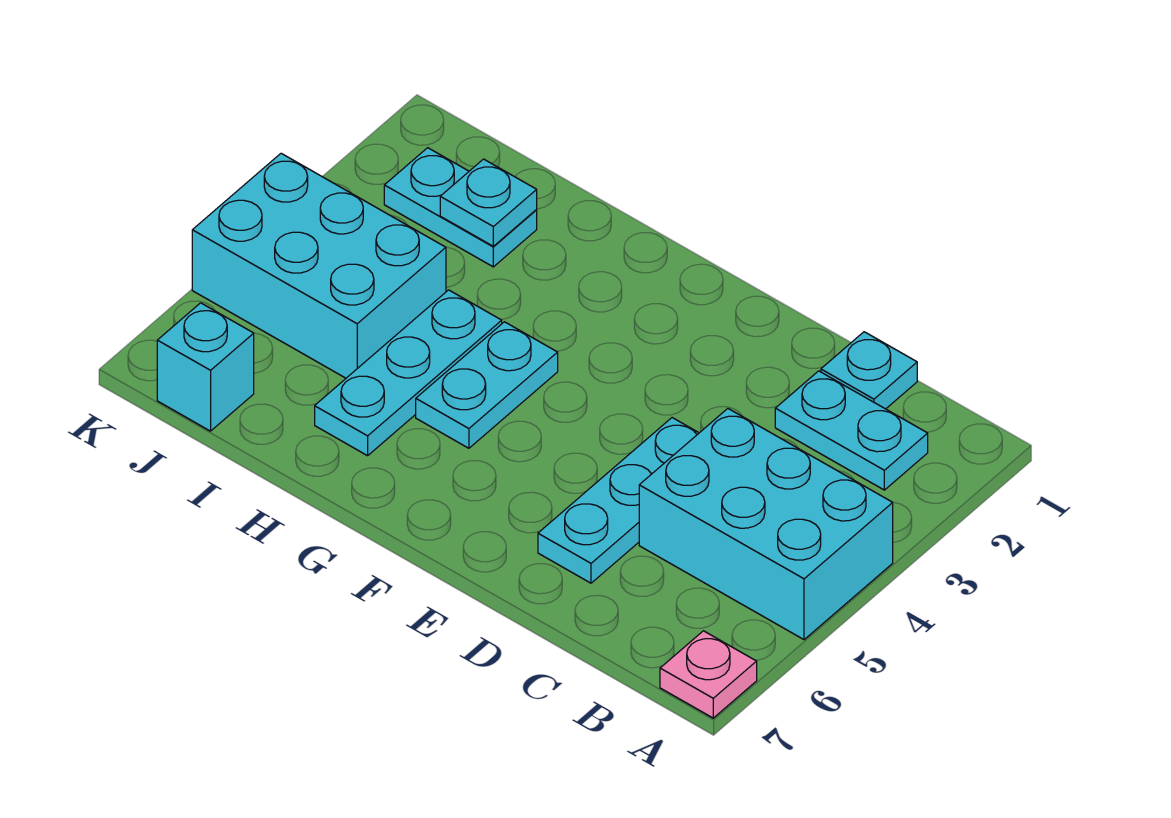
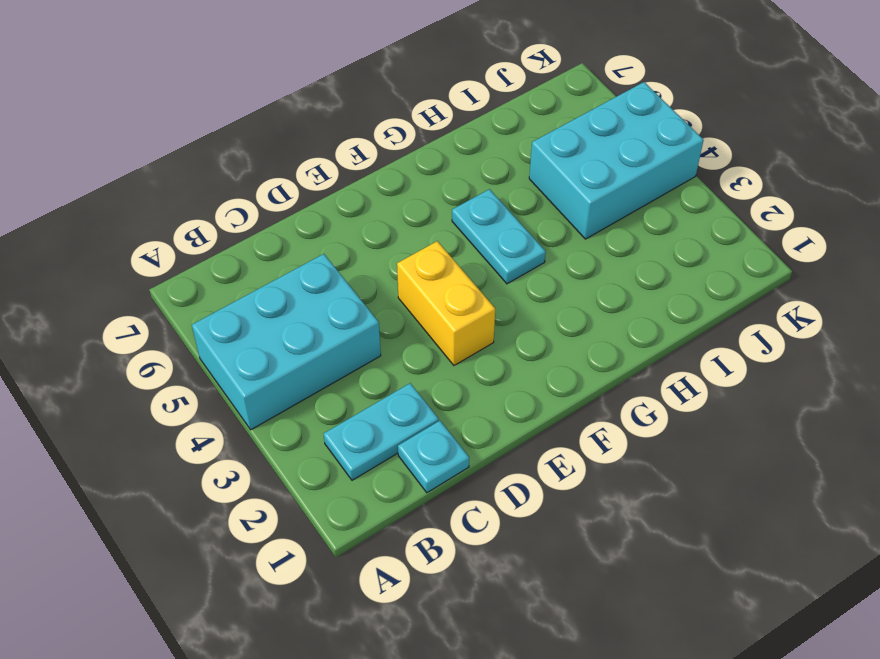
yellow brick E3:E4 level 1 -> none
none -> pink plate A7 level 1
none -> cyan plate D4:D6 level 1

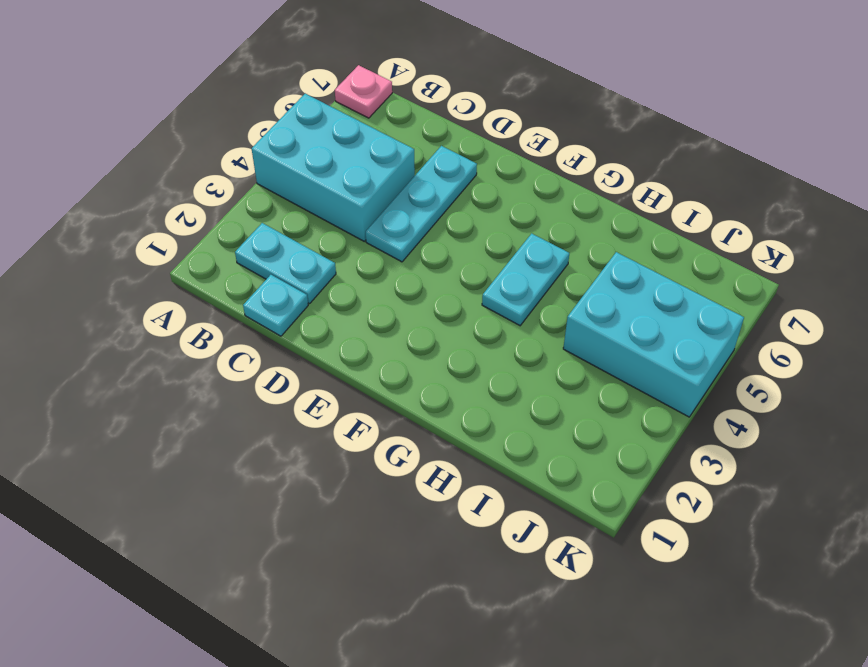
none -> cyan plate H4:H6 level 1
none -> cyan plate I2:J2 level 1

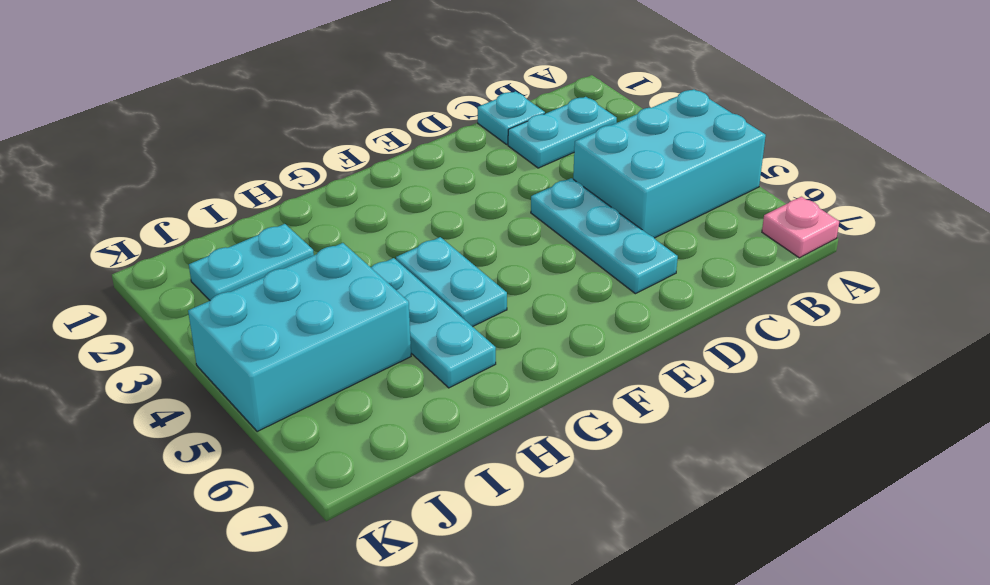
none -> cyan brick J7 level 1
none -> cyan plate I2 level 2

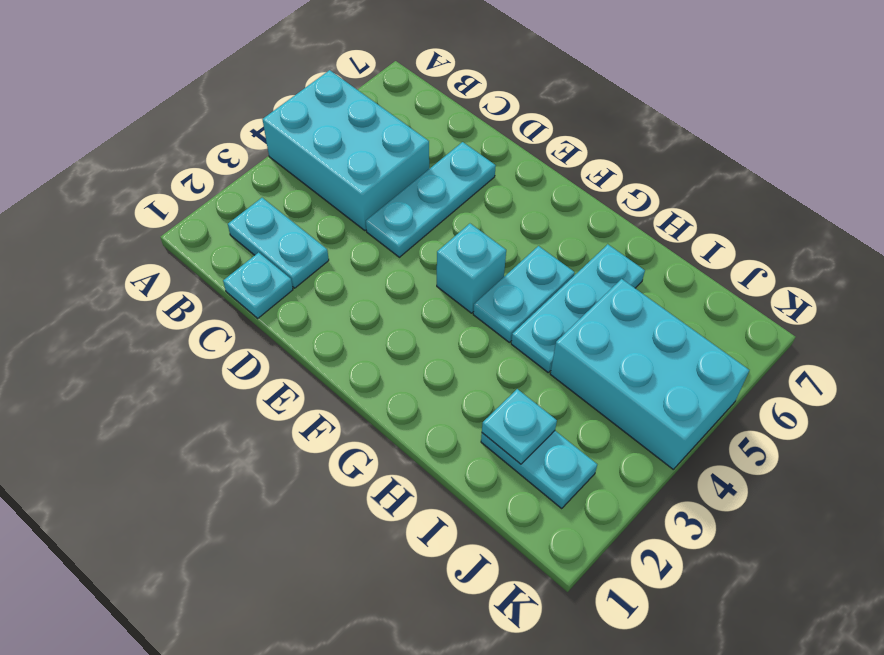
cyan brick F4 level 1 -> cyan brick J7 level 1
none -> pink plate A7 level 1

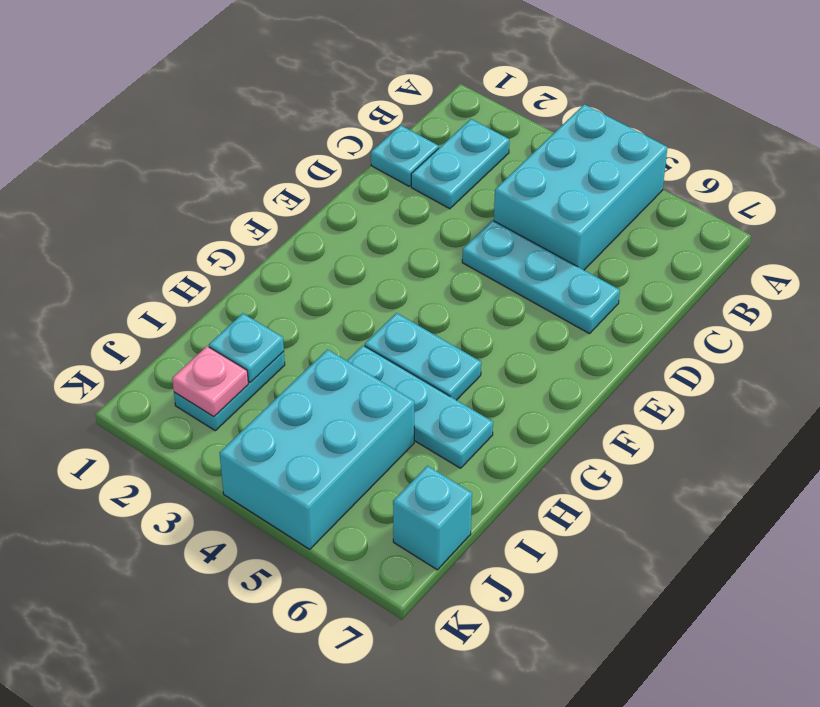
pink plate J2 level 2 -> pink plate A7 level 1

